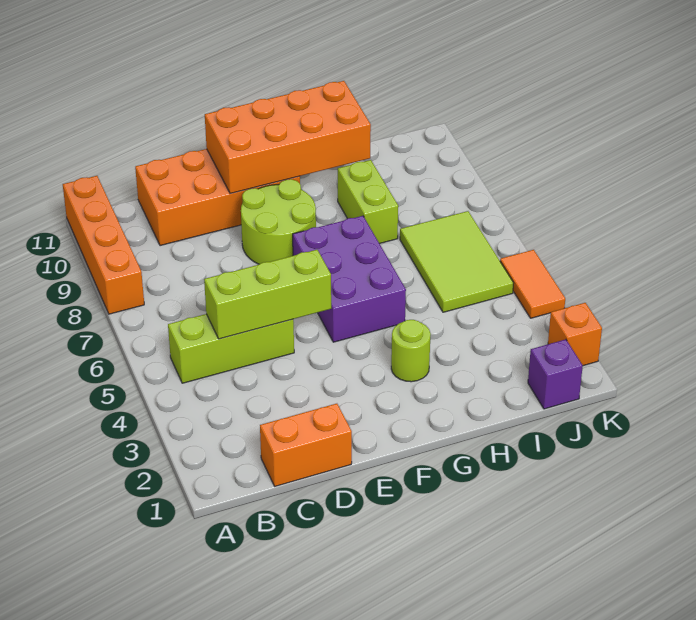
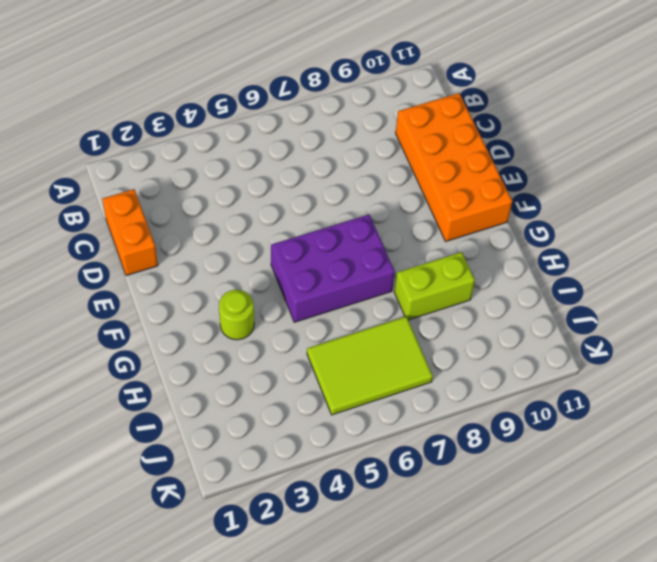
none -> orange brick A8:A11 level 1
none -> lime brick B5:D5 level 1
none -> lime round brick E8:F9 level 1

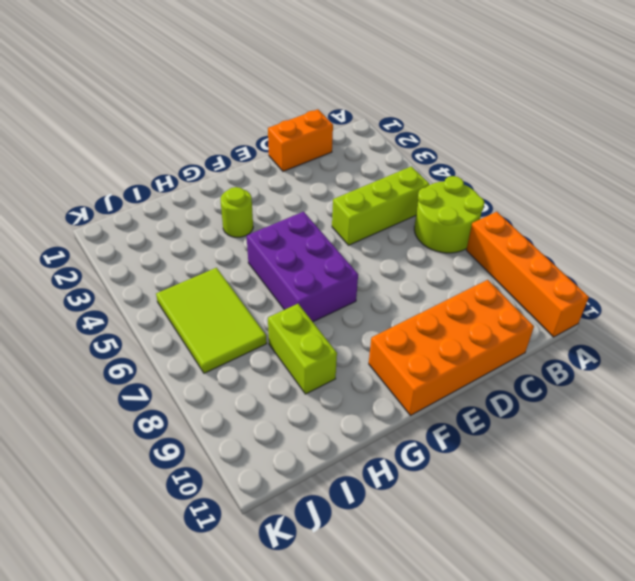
lime round brick A6:B7 level 1 -> lime round brick E8:F9 level 1
none -> purple brick J1 level 1
none -> orange brick K2 level 1
none -> orange tile K4:K5 level 1

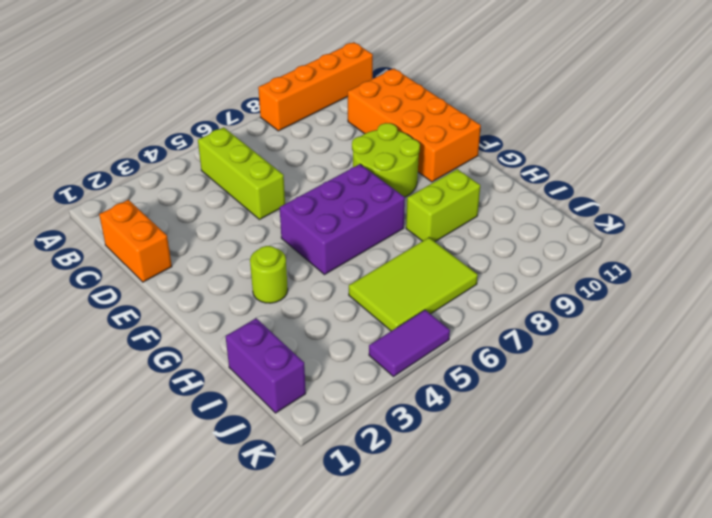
purple brick I1:J1 level 1 -> purple brick J1 level 1
purple tile K4:K5 level 1 -> orange tile K4:K5 level 1
none -> orange brick K2 level 1
none -> lime brick C5:E5 level 2
none -> orange brick E10:H11 level 2

